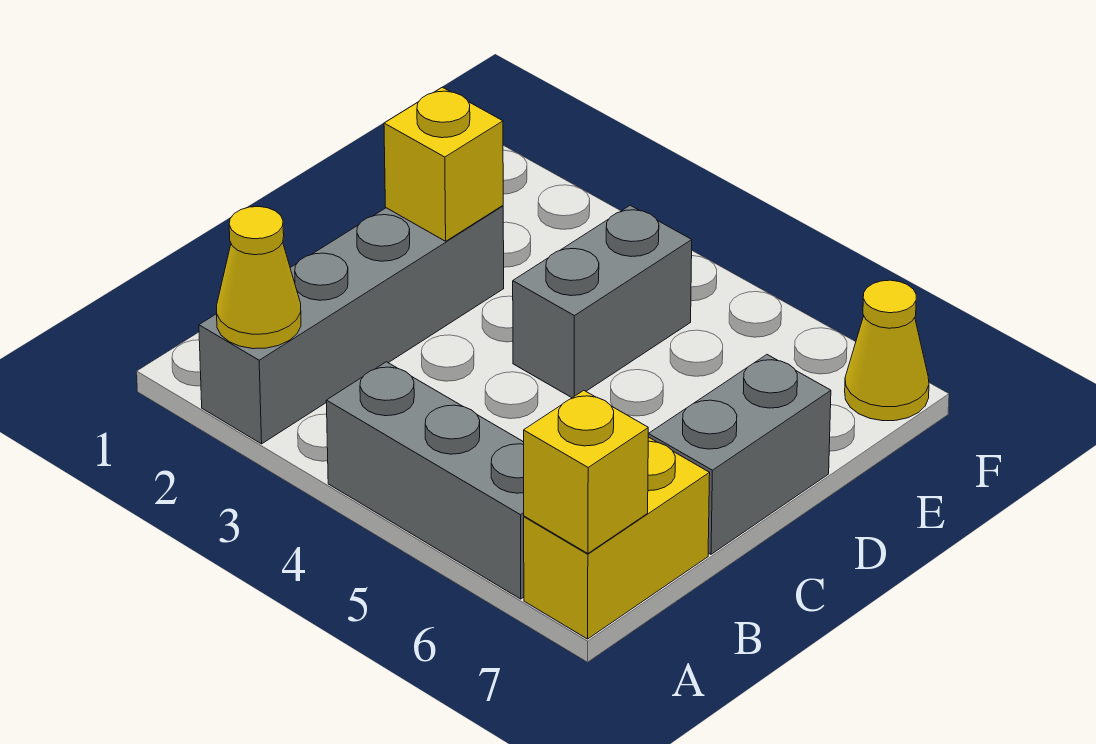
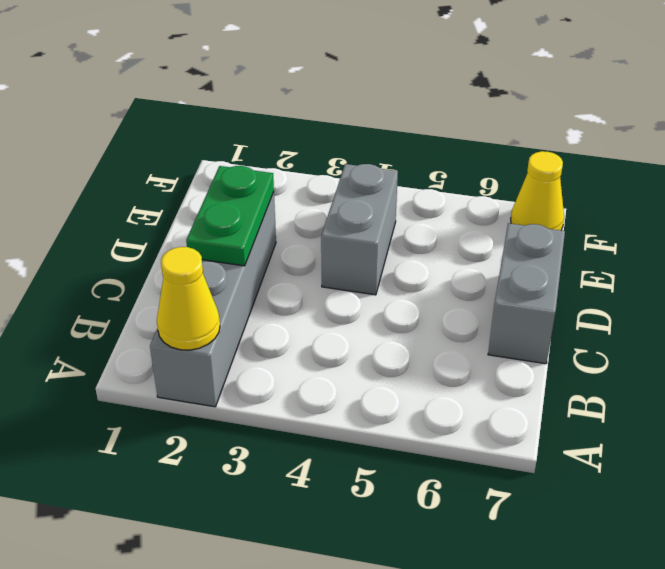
green plate C2:D2 level 2 -> yellow brick D2 level 2
none -> grey brick A4:A6 level 1
none -> yellow brick A7:B7 level 1

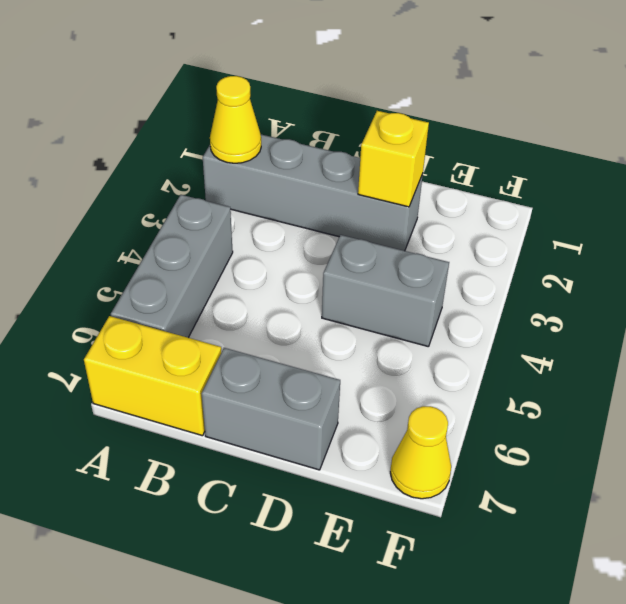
none -> yellow brick A7 level 2

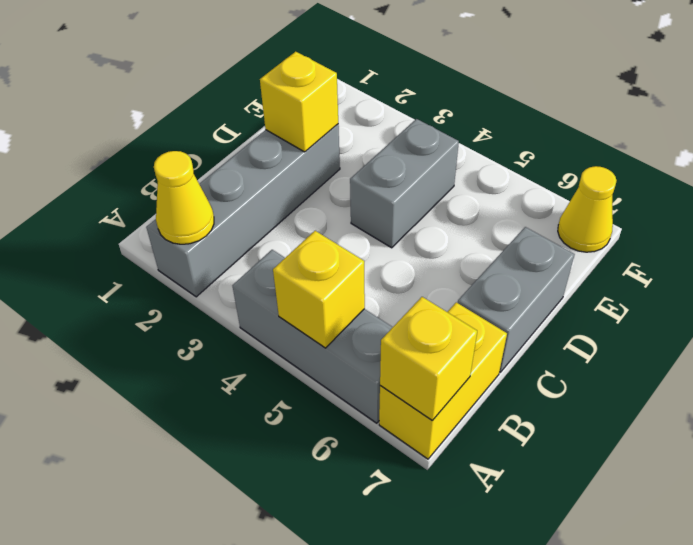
yellow brick A5 level 2 -> none

